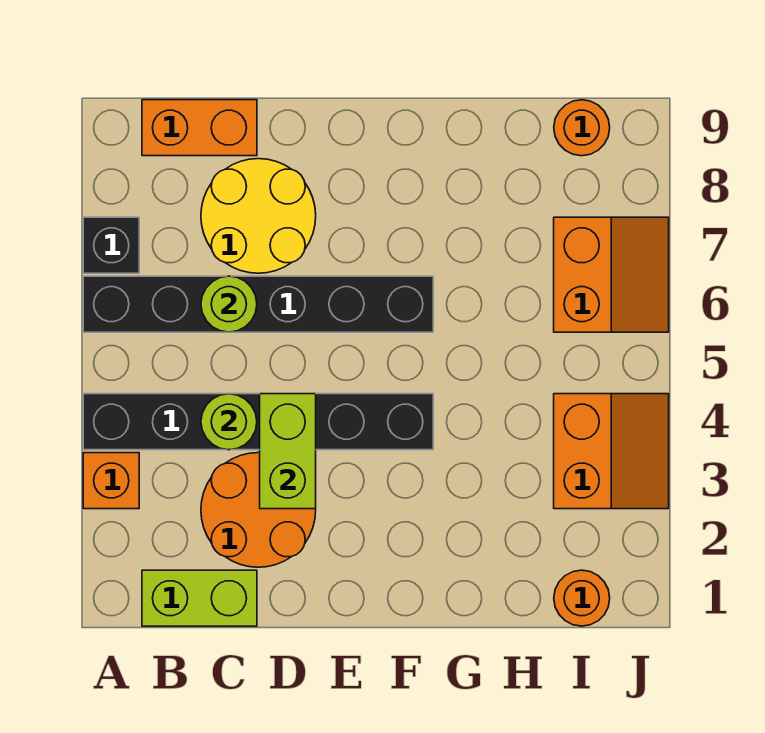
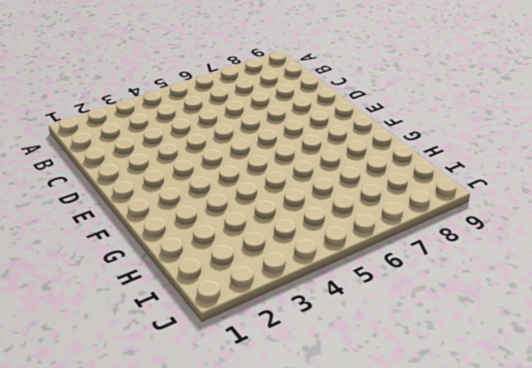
none -> orange brick A3 level 1
none -> black brick A4:F4 level 1
none -> black brick A6:F6 level 1

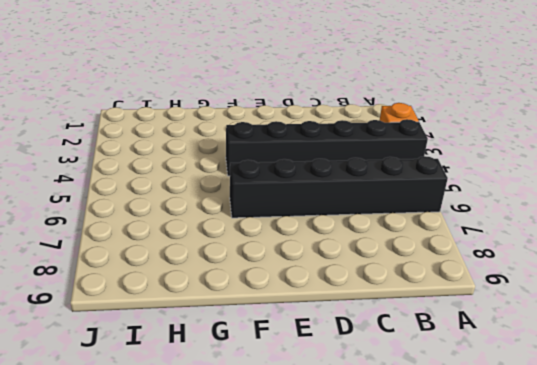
none -> black brick A7 level 1
none -> lime brick B1:C1 level 1
none -> orange brick B9:C9 level 1

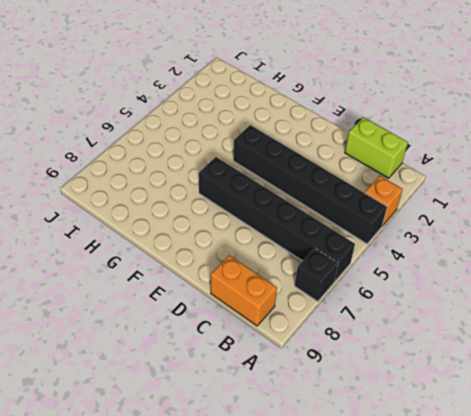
none -> orange round brick C2:D3 level 1
none -> yellow round brick C7:D8 level 1
none -> orange round brick I1 level 1

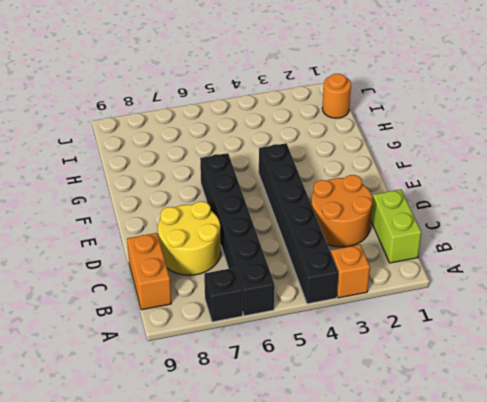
none -> orange slope I3:J4 level 1 top I
none -> orange slope I6:J7 level 1 top I
none -> orange round brick I9 level 1

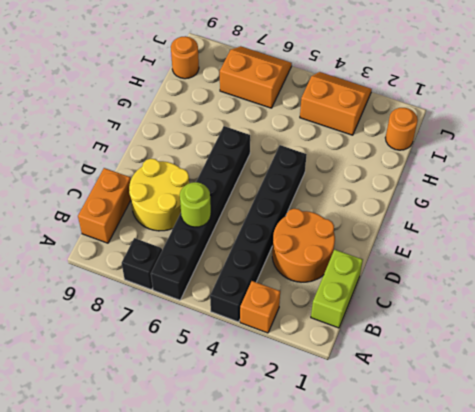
none -> lime round brick C4 level 2
none -> lime brick D3:D4 level 2

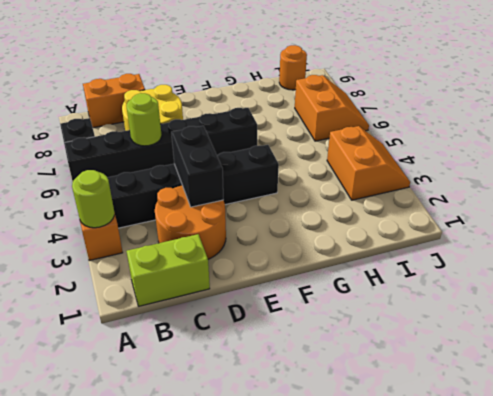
lime round brick A3 level 2 -> lime round brick C4 level 2
black brick D3:D4 level 2 -> lime brick D3:D4 level 2
none -> orange round brick I1 level 1

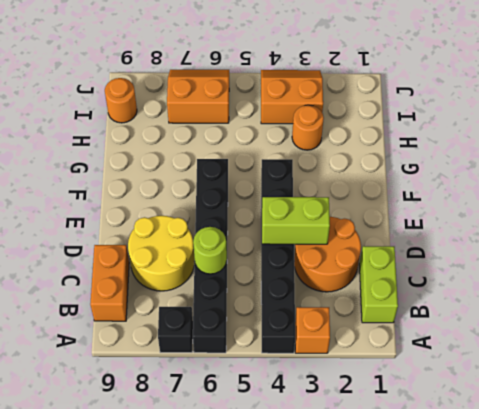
orange round brick H3 level 1 -> orange round brick I1 level 1
none -> lime round brick C4 level 2

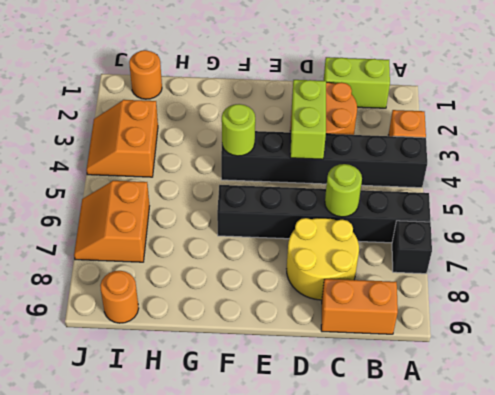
lime round brick F4 level 2 -> lime round brick C4 level 2

